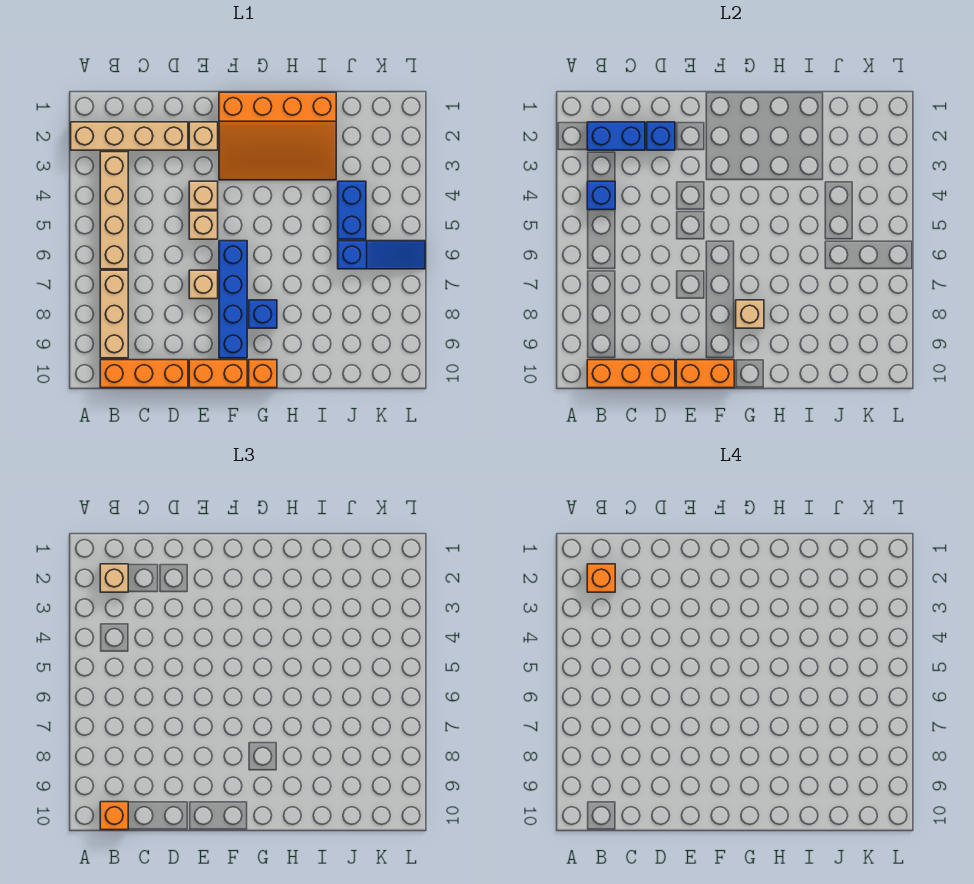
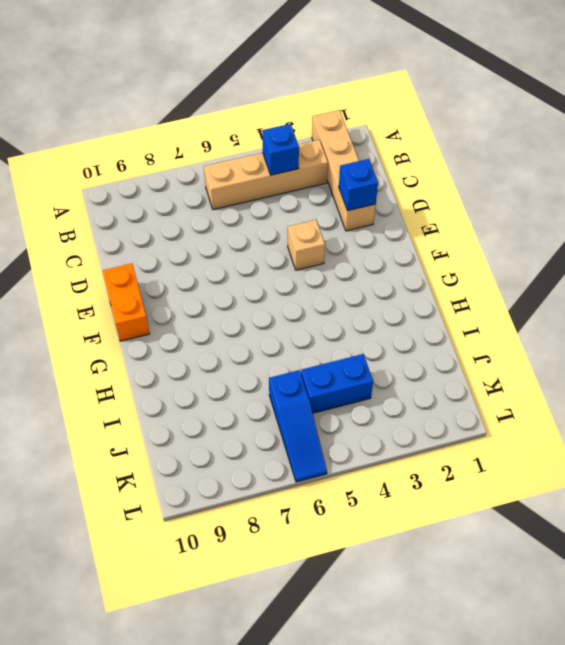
none -> tan brick B7:B9 level 1
none -> orange brick B10:D10 level 1
none -> tan brick E2 level 1

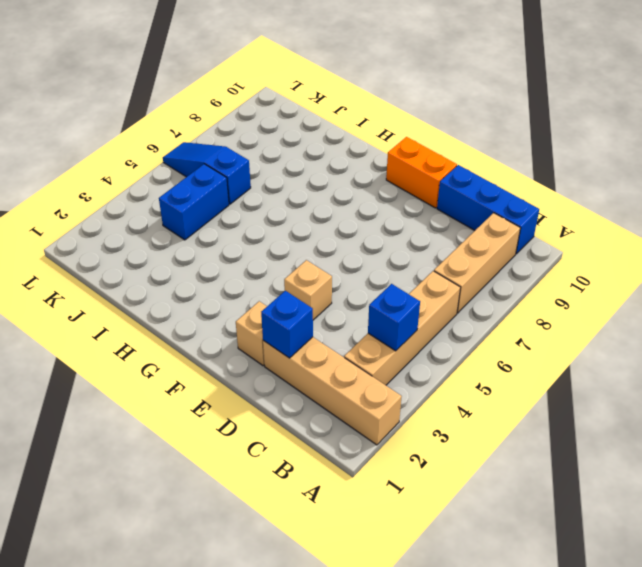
blue brick B10:D10 level 1 -> orange brick B10:D10 level 1
none -> tan brick E5 level 1
none -> tan brick E7 level 1
none -> orange slope F1:I3 level 1 top 1

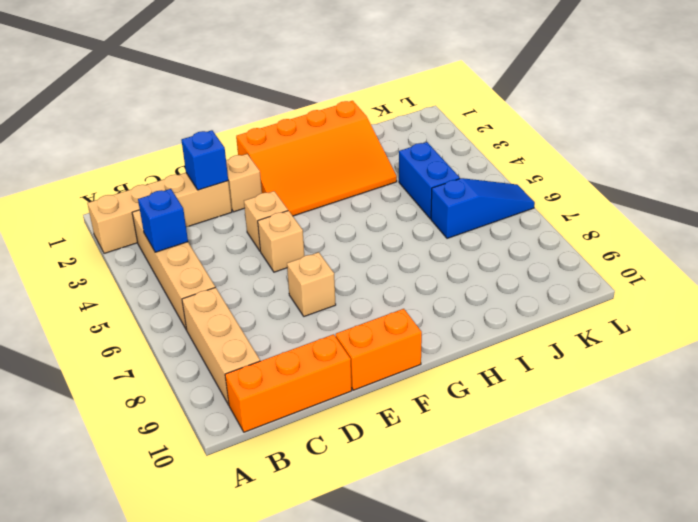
none -> blue brick F6:F9 level 1
none -> blue brick G8 level 1
none -> orange brick G10 level 1

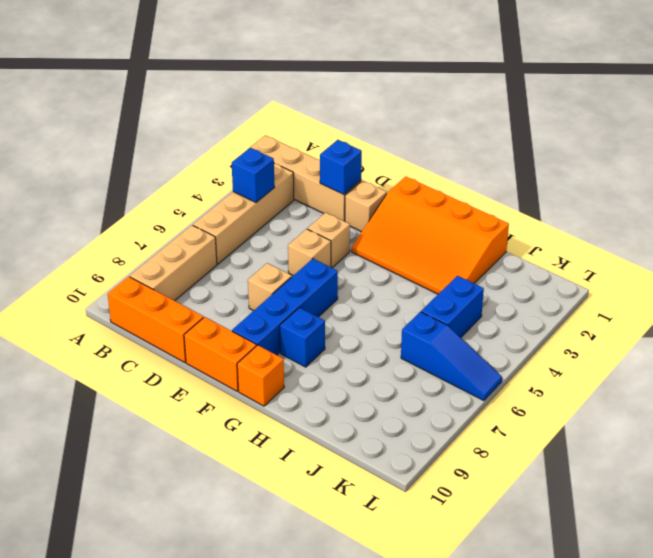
none -> blue brick B2:C2 level 2
none -> orange brick B10:D10 level 2
none -> orange brick E10:F10 level 2

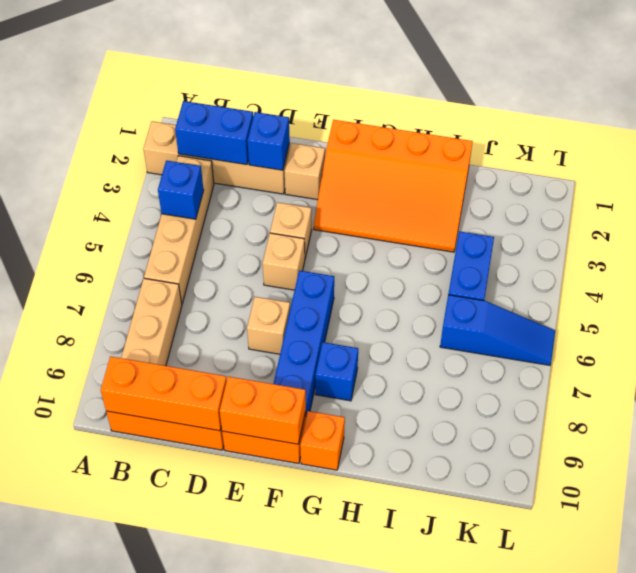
none -> tan brick G8 level 2
none -> tan brick B2 level 3
none -> orange brick B10 level 3

